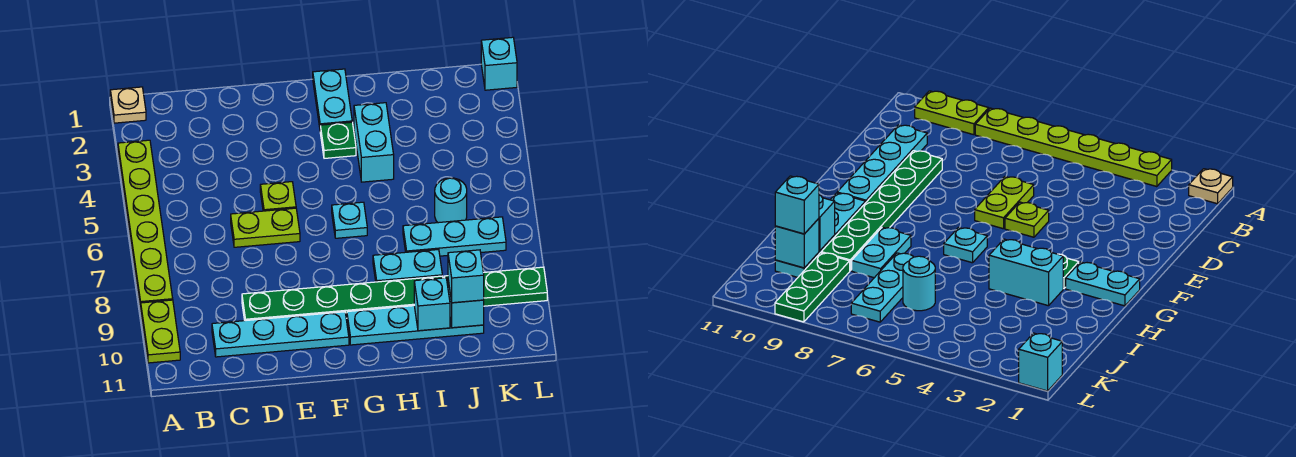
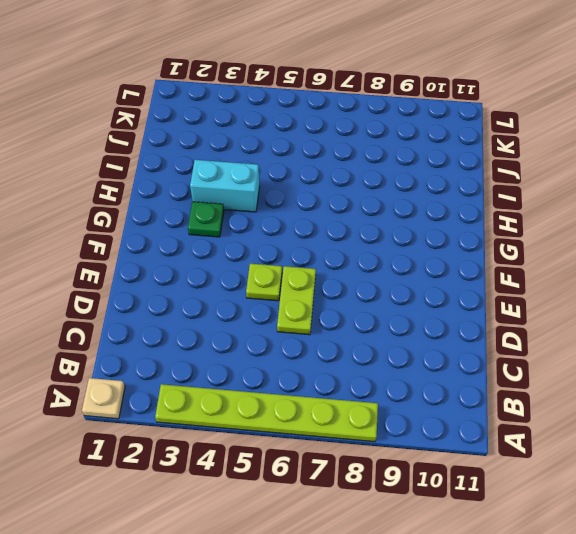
none -> lime plate A9:A10 level 1
none -> cyan plate C10:F10 level 1
none -> green plate D9:I9 level 1

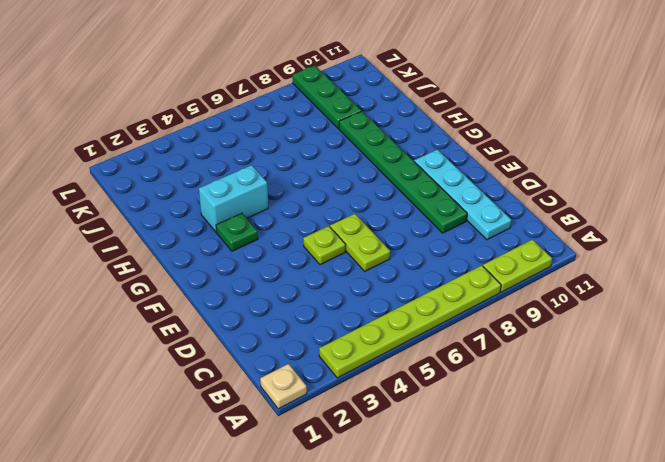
none -> cyan plate G1:G2 level 1
none -> cyan plate G6 level 1
none -> cyan plate G10:J10 level 1

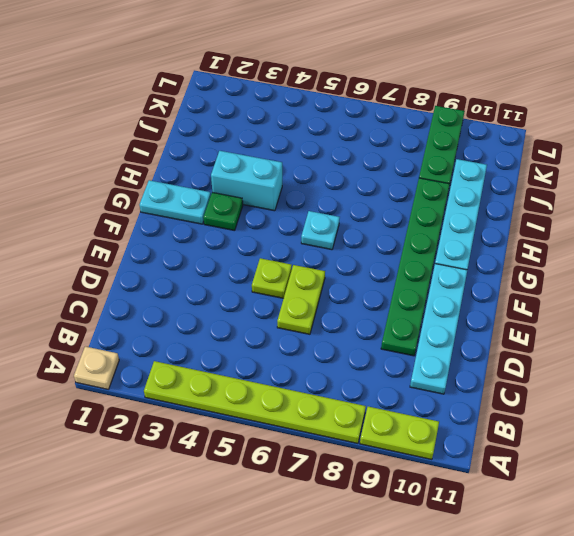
none -> cyan plate H8:I8 level 1
none -> cyan plate I7:K7 level 1
none -> cyan round brick J6 level 1

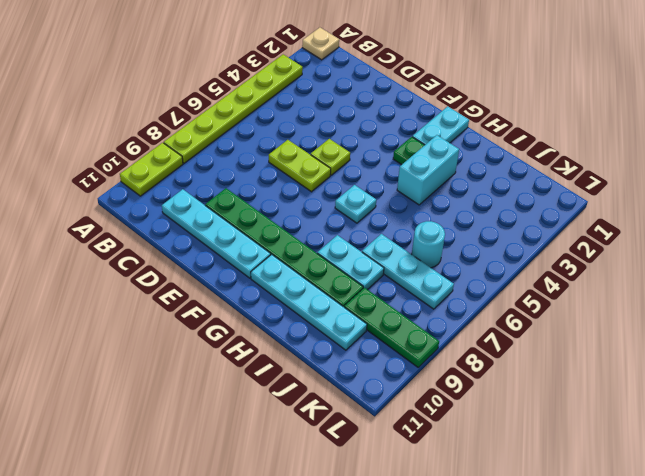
none -> cyan brick L1 level 1
none -> cyan brick I10 level 2
none -> cyan brick J10 level 2

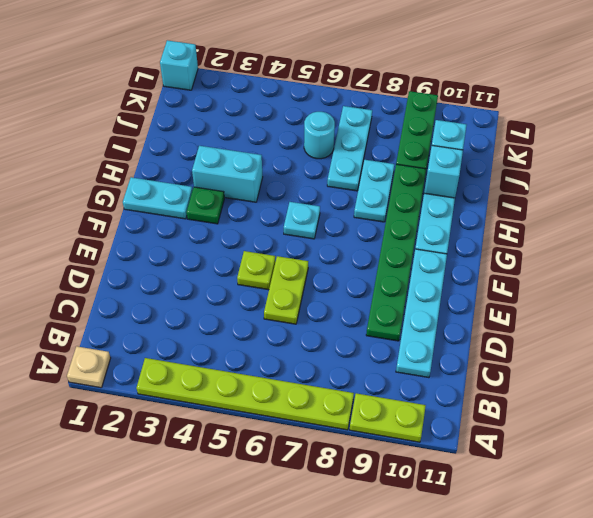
none -> cyan brick J10 level 3

